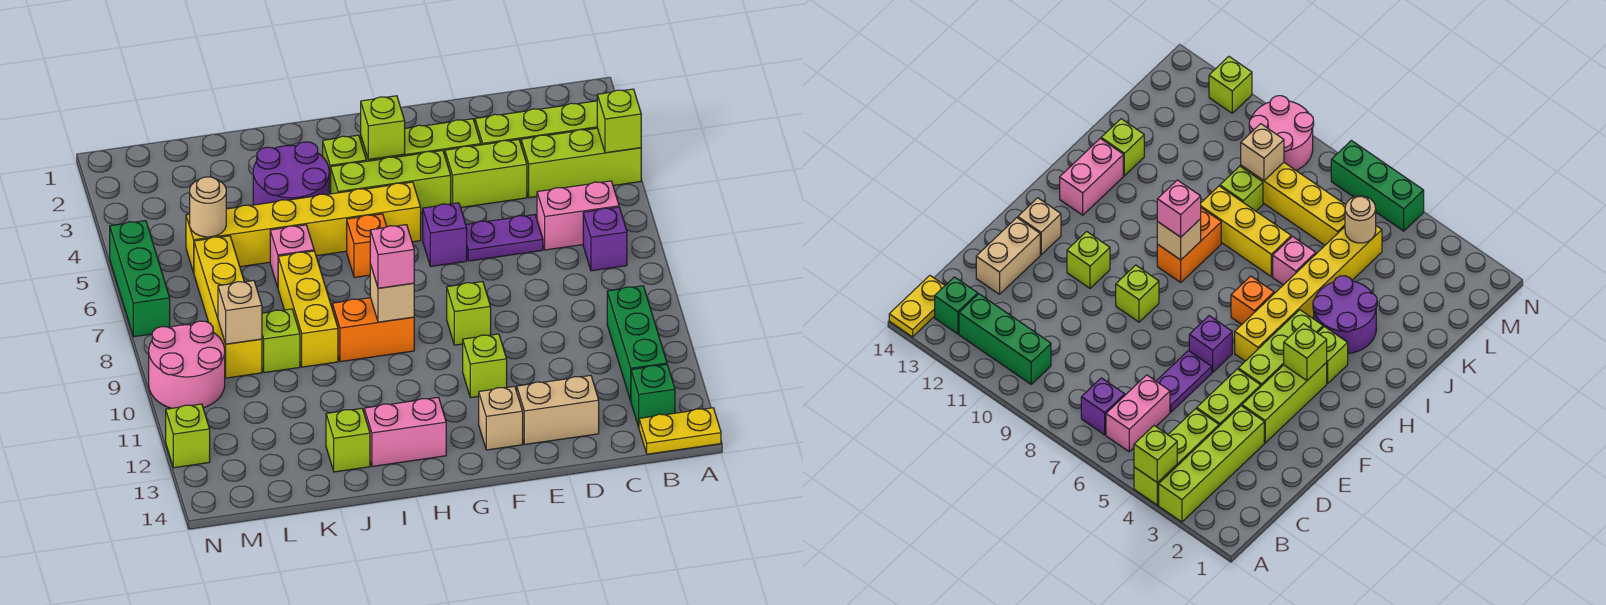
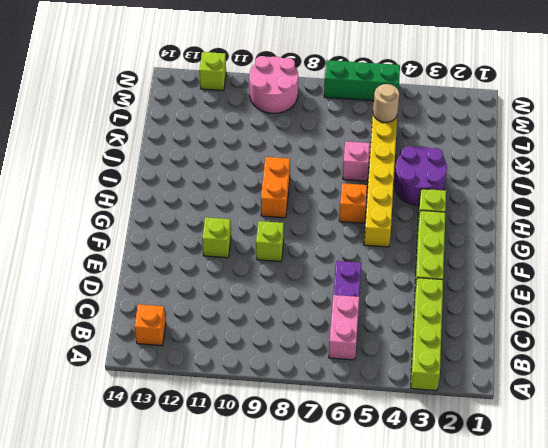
orange brick B13 level 1 -> green brick B13 level 1
none -> lime brick A4:C4 level 1
none -> yellow plate A14:B14 level 1
none -> purple brick B7 level 1
none -> green brick B10:B12 level 1

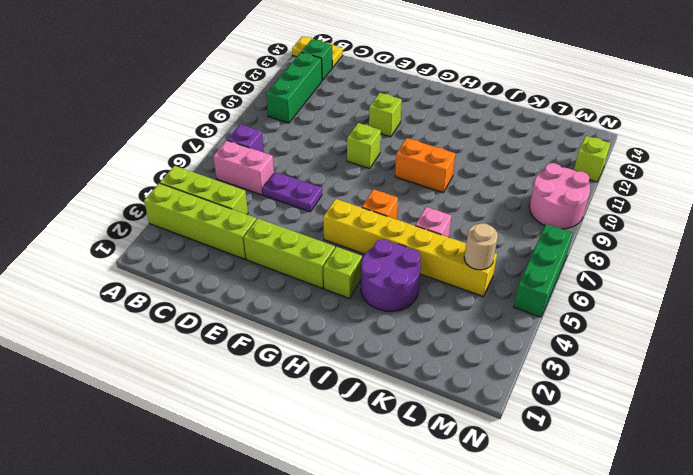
none -> lime brick D4:E4 level 1
none -> tan brick D13:E13 level 1
none -> lime brick F4:H4 level 1
none -> purple brick F6 level 1

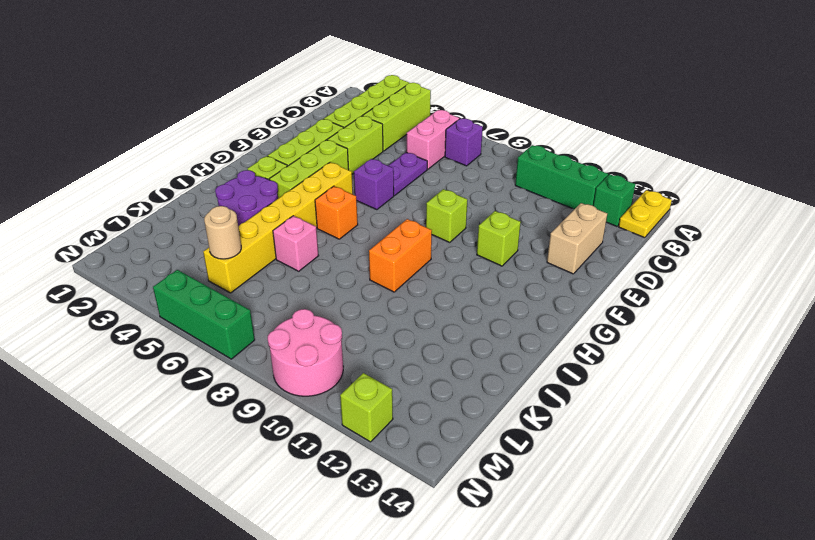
none -> tan brick F13 level 1
none -> pink brick H13:I13 level 1
none -> yellow brick J7:J9 level 1
none -> lime brick J13 level 1

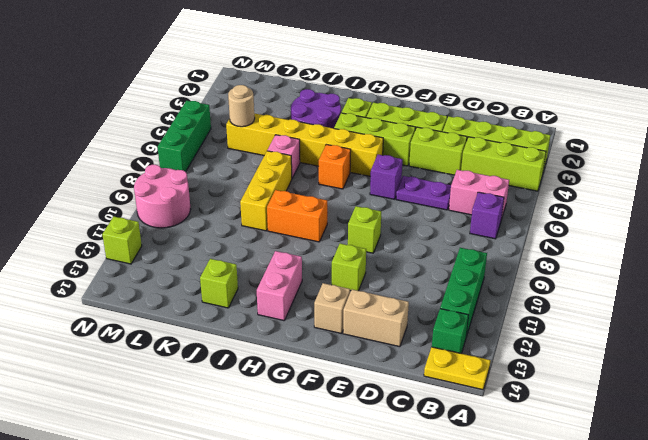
pink brick H12:H13 level 1 -> pink brick H13:I13 level 1
none -> lime brick K9 level 1
none -> yellow brick L6:L9 level 1
none -> lime brick A4 level 2
none -> lime brick G3 level 2

